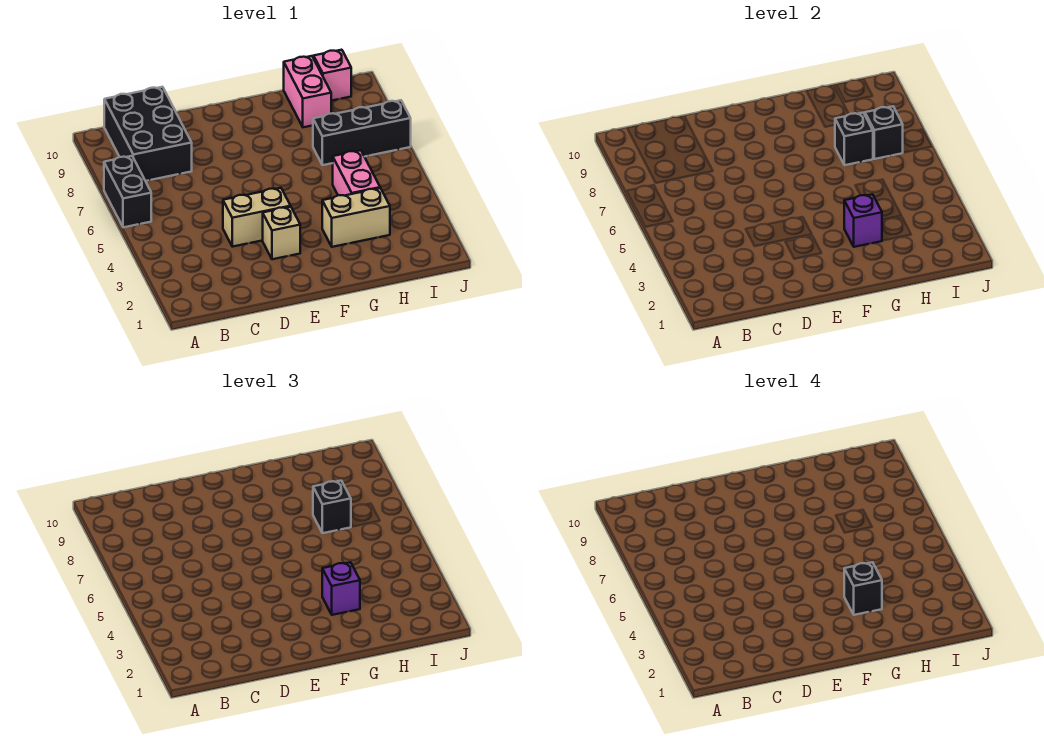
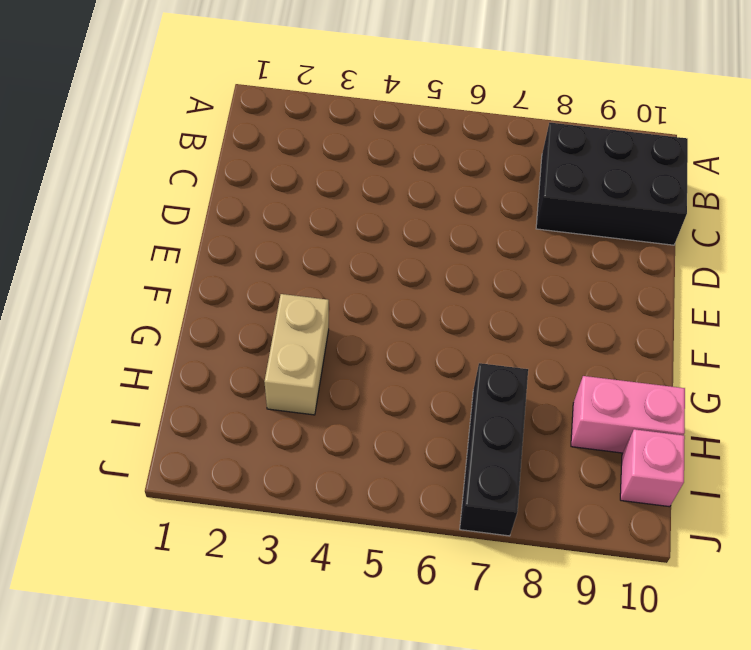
none -> black brick A6:A7 level 1
none -> tan brick D4:E4 level 1
none -> tan brick E3 level 1

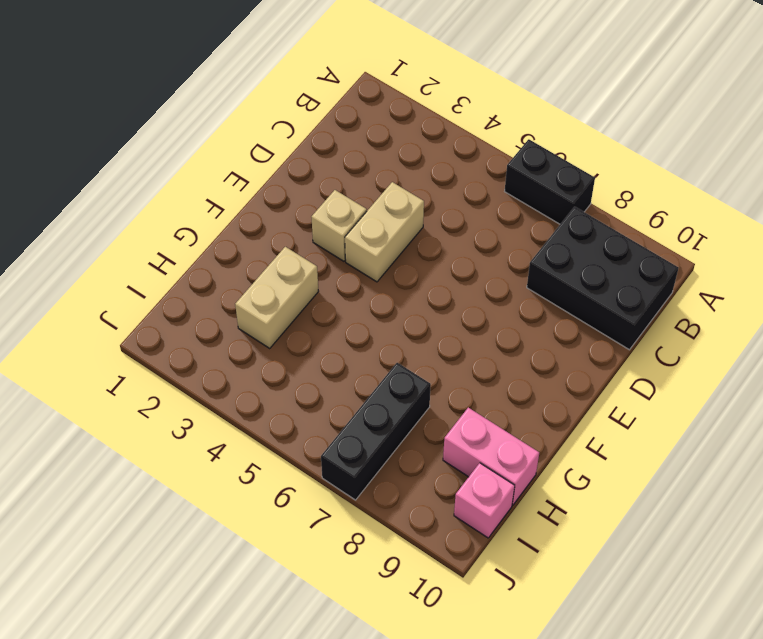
none -> pink brick H4:H5 level 1
none -> purple brick G3 level 2
none -> black brick H7 level 2

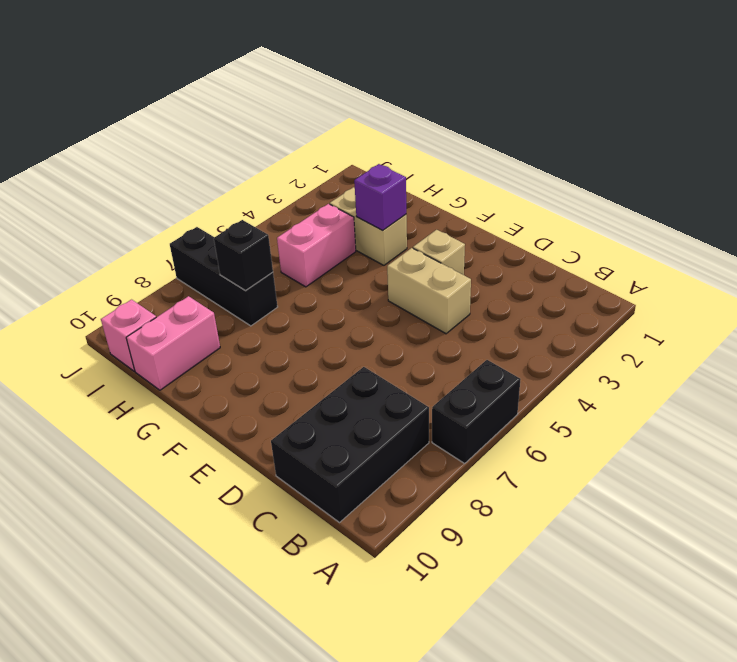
none -> black brick I7 level 2
none -> purple brick G3 level 3
none -> black brick H7 level 3

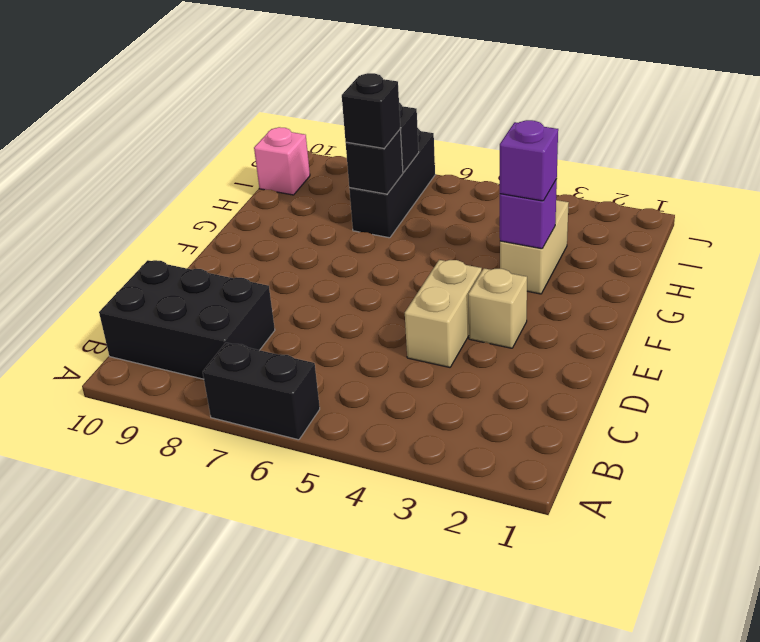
none -> pink brick H4:H5 level 1
none -> pink brick H9:H10 level 1
none -> black brick G3 level 4

